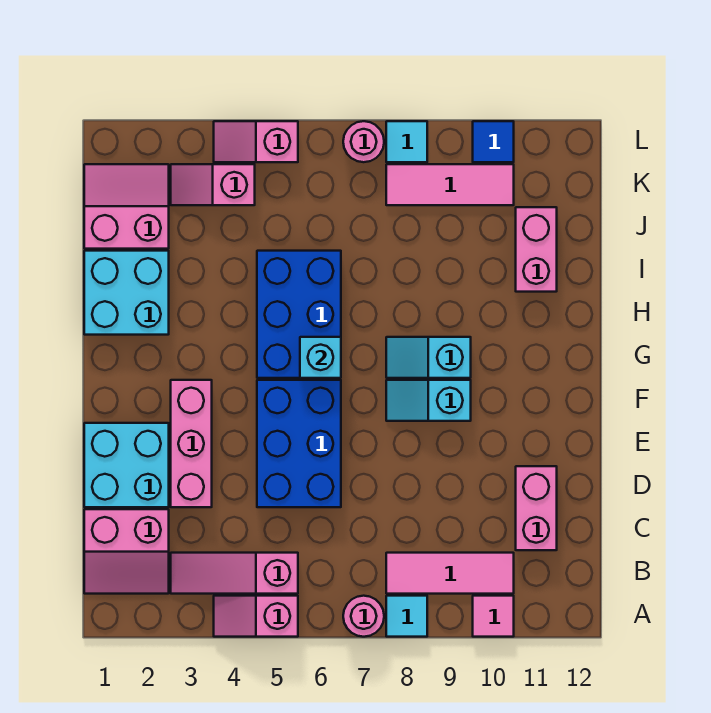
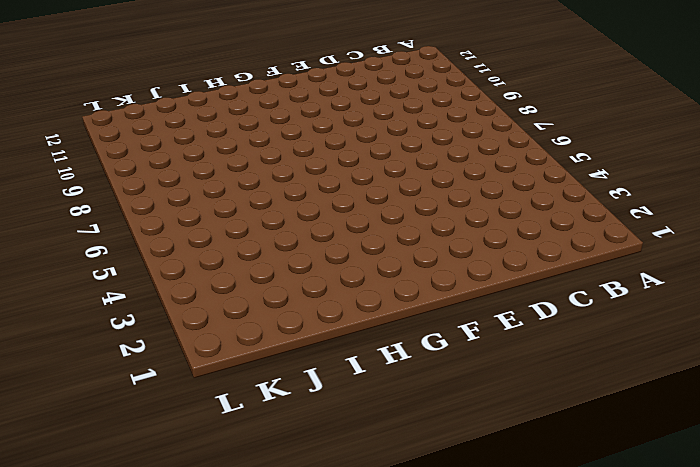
none -> pink slope A4:A5 level 1 top 5
none -> pink round brick A7 level 1
none -> cyan tile A8 level 1

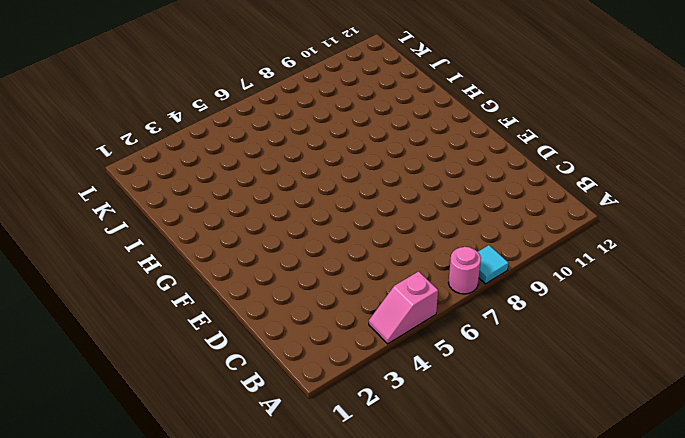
none -> pink tile A10 level 1
none -> pink slope B1:C2 level 1 top C
none -> pink slope B3:B5 level 1 top 5

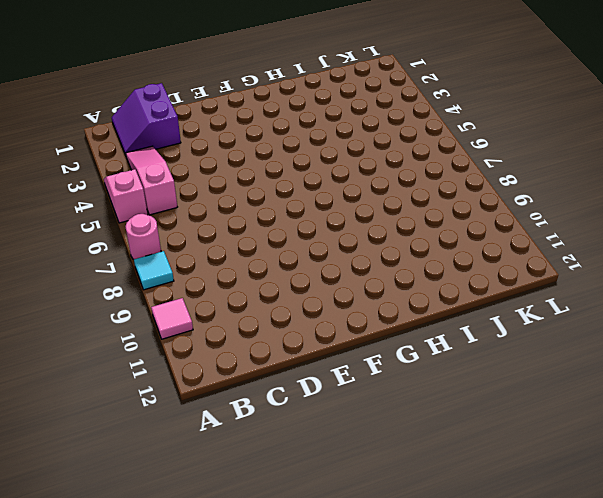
purple slope B1:C2 level 1 top C -> pink slope B1:C2 level 1 top C
none -> pink tile B8:B10 level 1
none -> pink brick C11:D11 level 1
none -> cyan brick D1:E2 level 1

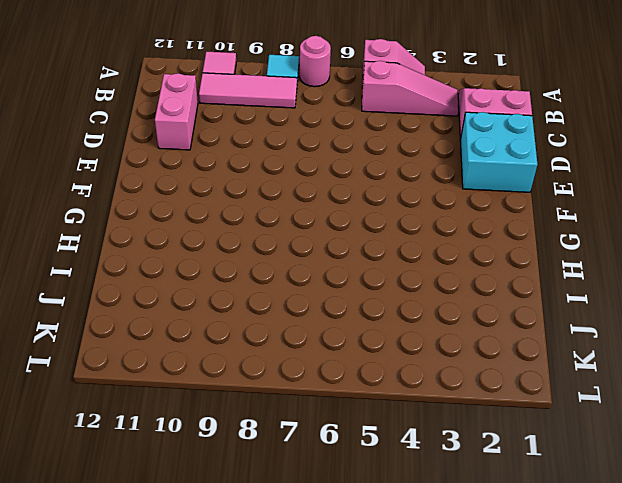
none -> pink brick D3:F3 level 1
none -> blue brick D5:F6 level 1
none -> cyan slope F8:F9 level 1 top 9

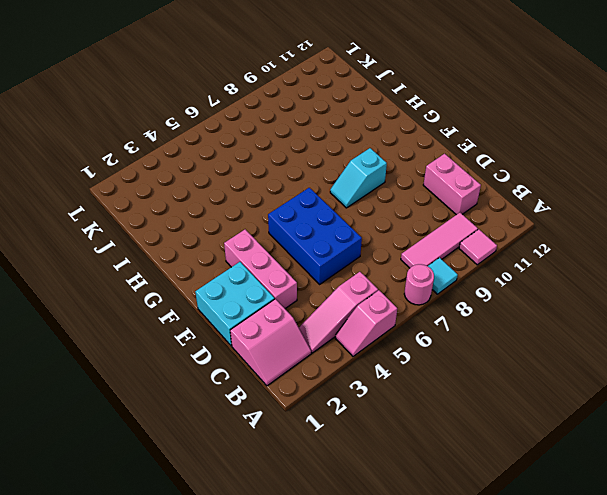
none -> blue brick G5:I6 level 1
none -> cyan slope G8:G9 level 1 top 9
none -> cyan brick H1:I2 level 1

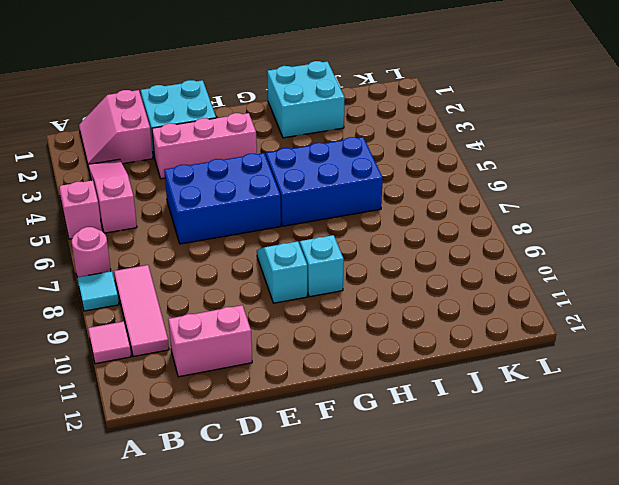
none -> pink brick I11:J11 level 1
none -> pink slope J1:K2 level 1 top J
none -> pink slope K3:K4 level 1 top 4

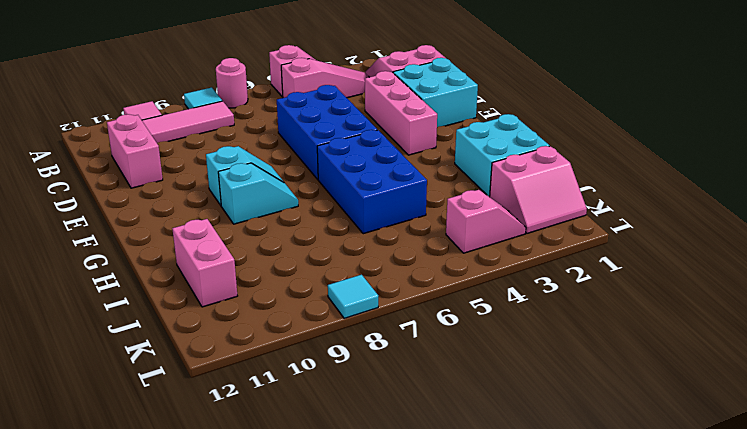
none -> pink tile K8:K10 level 1
none -> pink slope L4:L5 level 1 top 5
none -> pink round brick L7 level 1

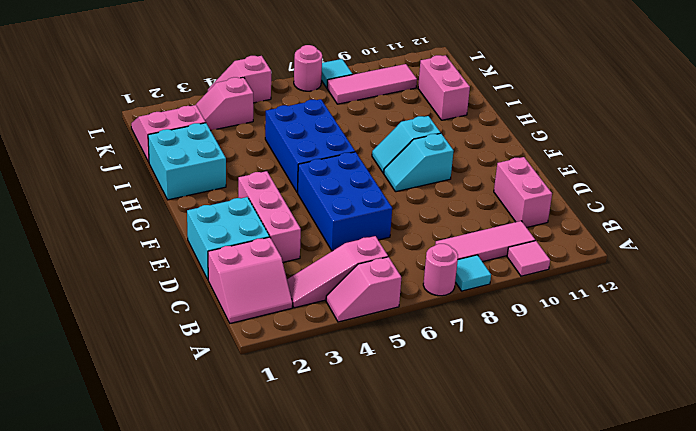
none -> blue tile L10 level 1
none -> cyan brick G6 level 2

